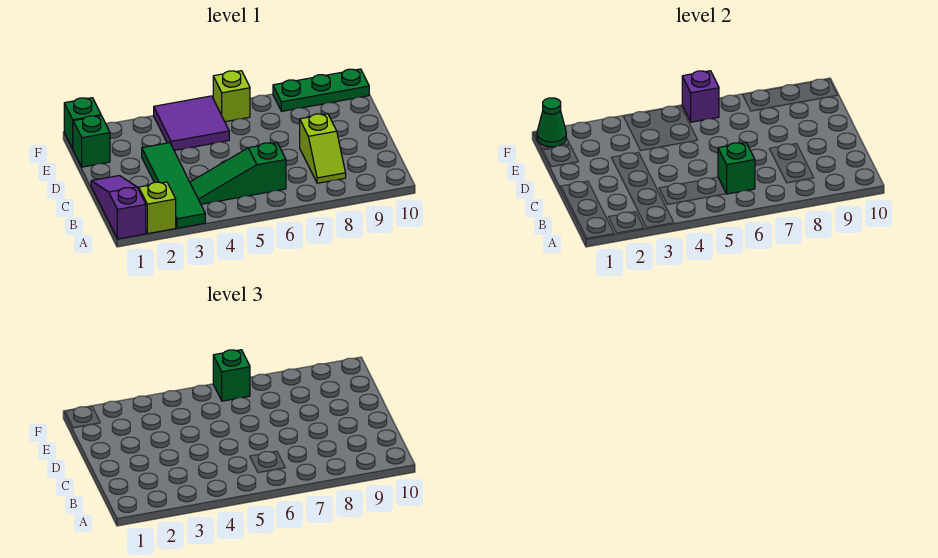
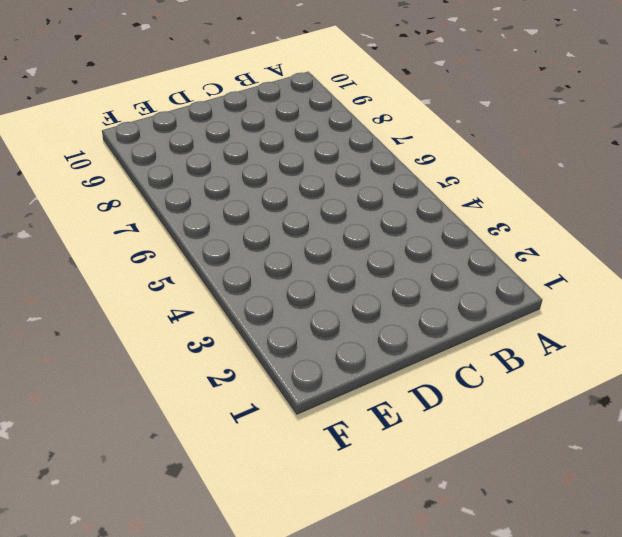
none -> purple slope A1:C1 level 1 top A
none -> lime brick A2 level 1
none -> green tile A3:D3 level 1

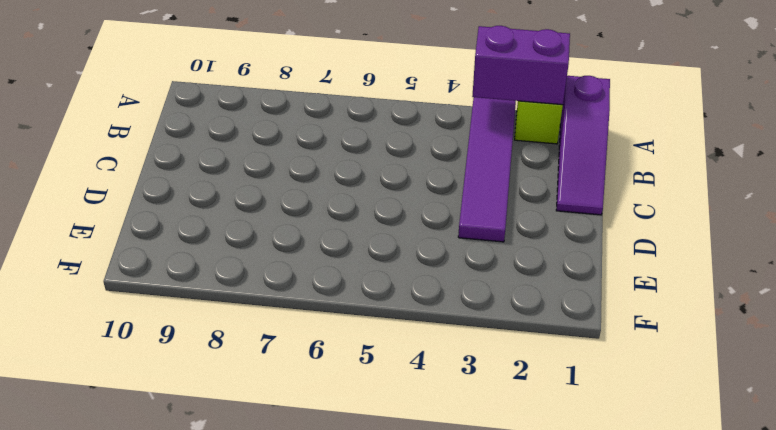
purple brick A2:A3 level 2 -> none
purple tile A3:D3 level 1 -> green tile A3:D3 level 1
none -> green slope B4:B6 level 1 top 6
none -> lime slope B8:C8 level 1 top C
none -> green brick E1 level 1

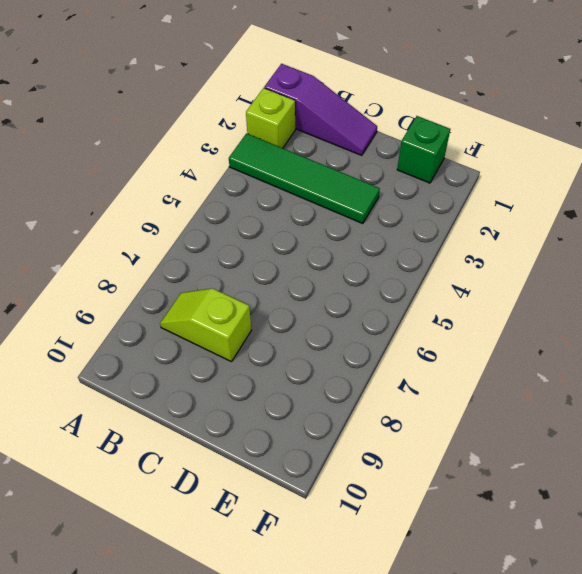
none -> green slope B4:B6 level 1 top 6
none -> purple tile E4:F5 level 1
none -> green brick F1 level 1

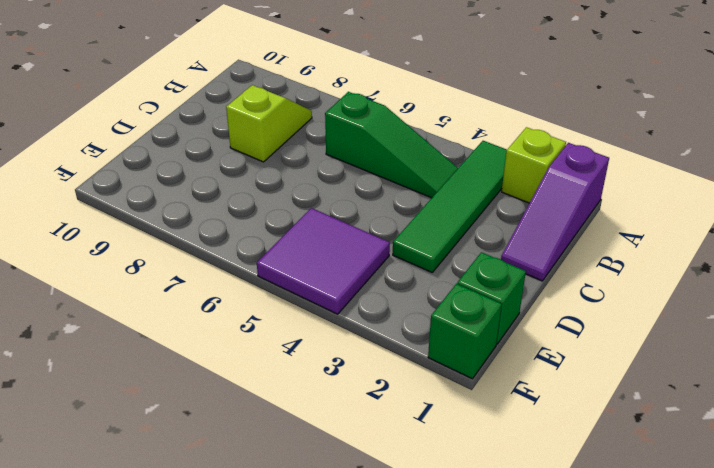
none -> lime brick F6 level 1
none -> green plate F8:F10 level 1
none -> green brick B6 level 2

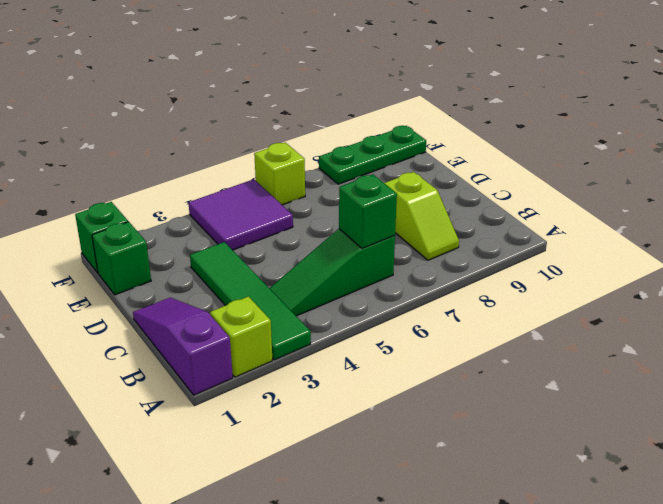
none -> green cone F1 level 2
none -> purple brick F6 level 2
none -> green brick F6 level 3

